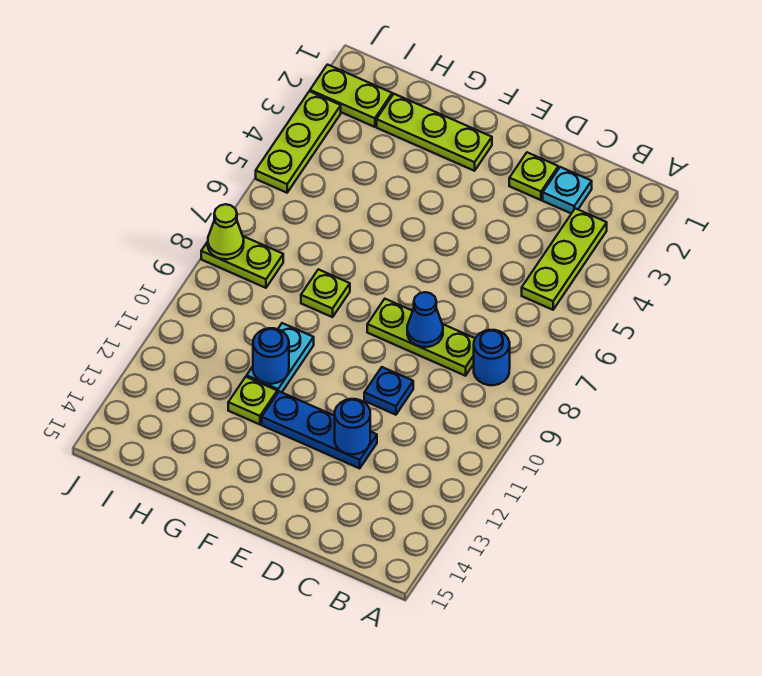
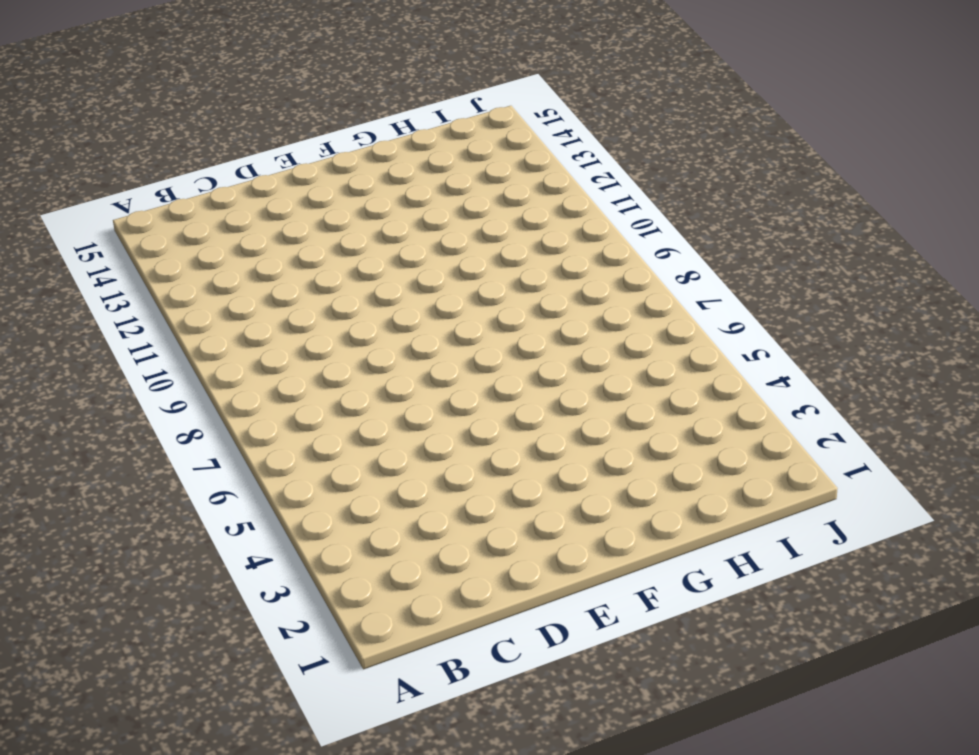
none -> lime plate B3:B5 level 1
none -> blue round brick B8 level 1
none -> cyan plate C2 level 1

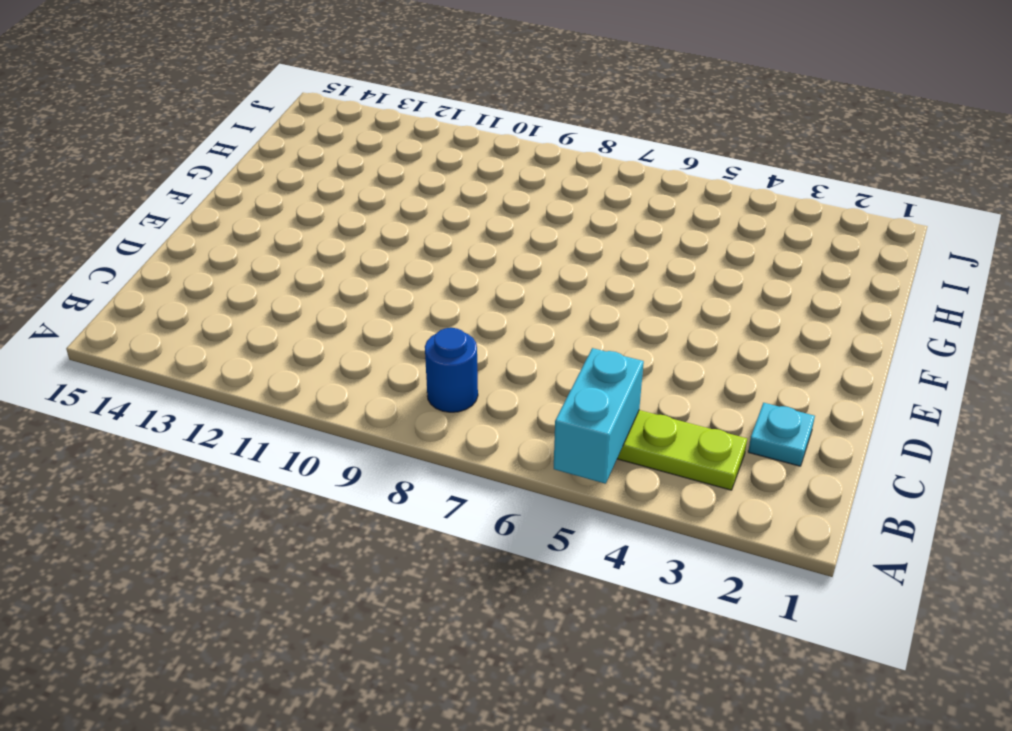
cyan brick A5:B5 level 2 -> none
none -> lime plate C8:E8 level 1
none -> lime plate D2 level 1
none -> blue plate D10 level 1

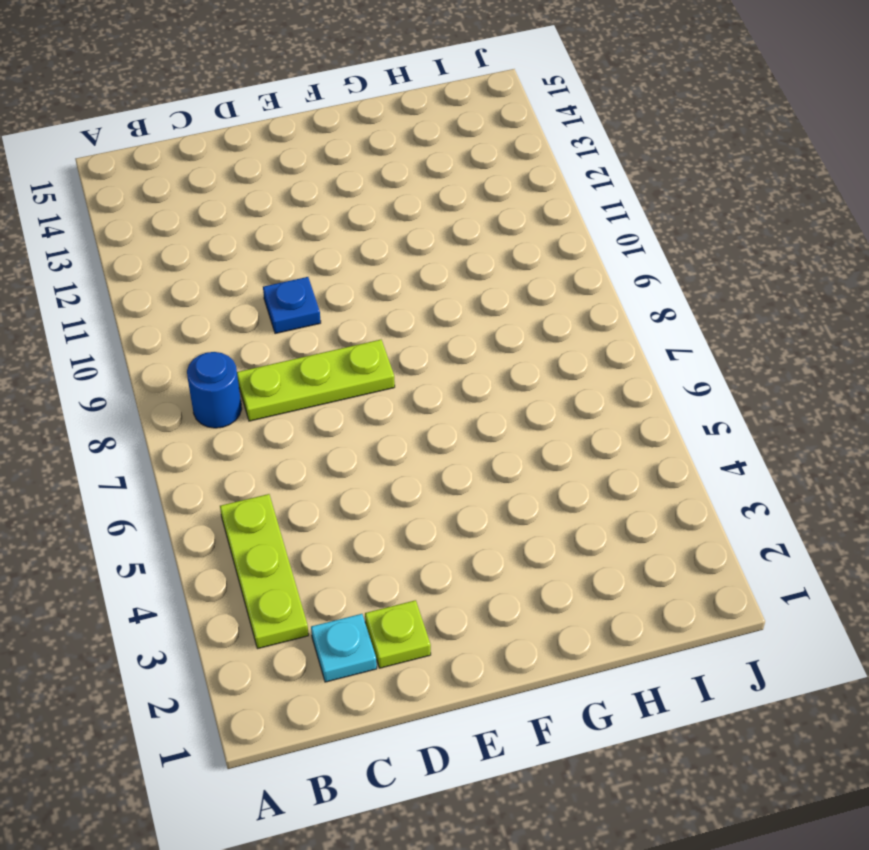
none -> blue plate D12:F12 level 1
none -> lime plate F2:H2 level 1
none -> lime plate G8 level 1

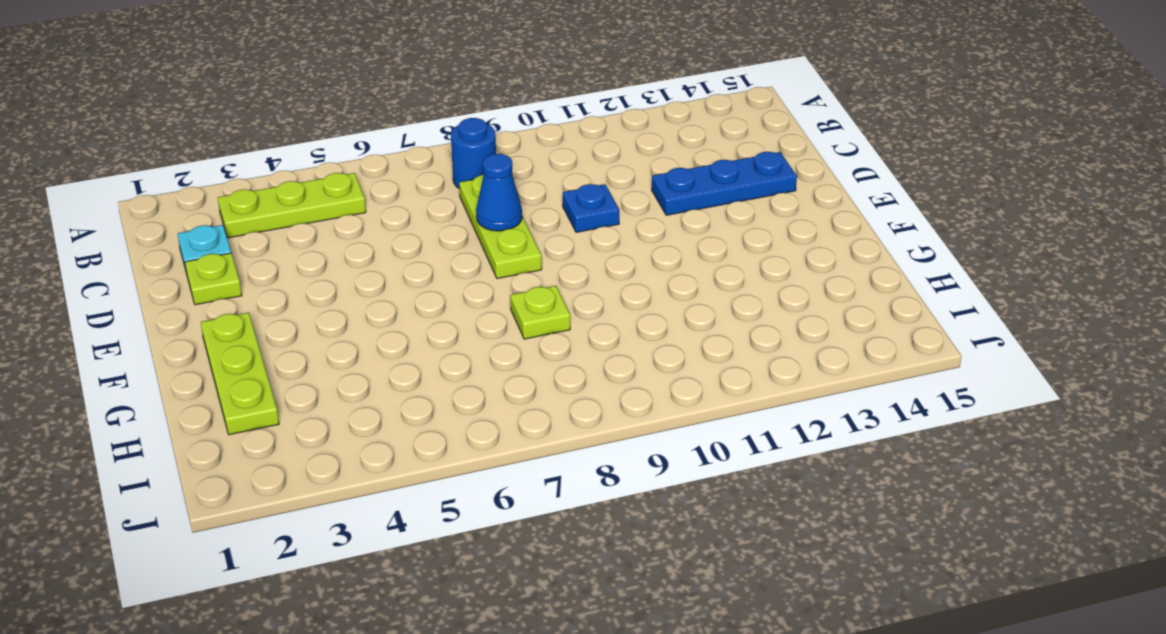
blue plate D12:D14 level 1 -> blue plate D12:F12 level 1
none -> cyan plate G10:G11 level 1
none -> lime plate G12 level 1
none -> lime plate I2:J2 level 1

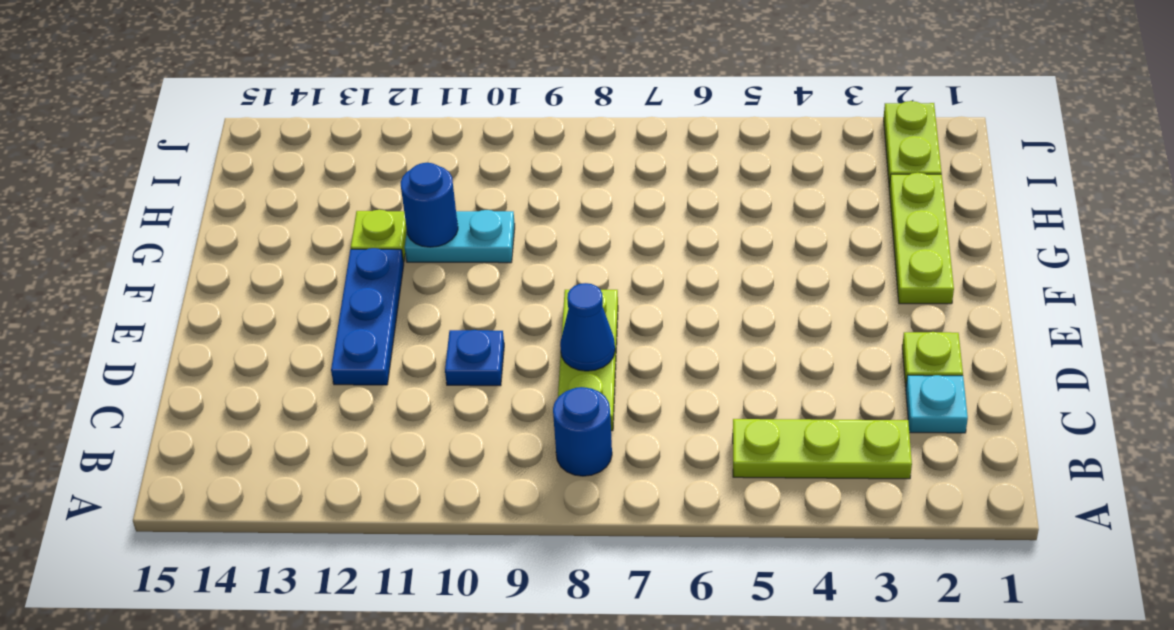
none -> lime plate G8 level 1
none -> lime plate I8:J8 level 1
none -> lime plate J3:J5 level 1

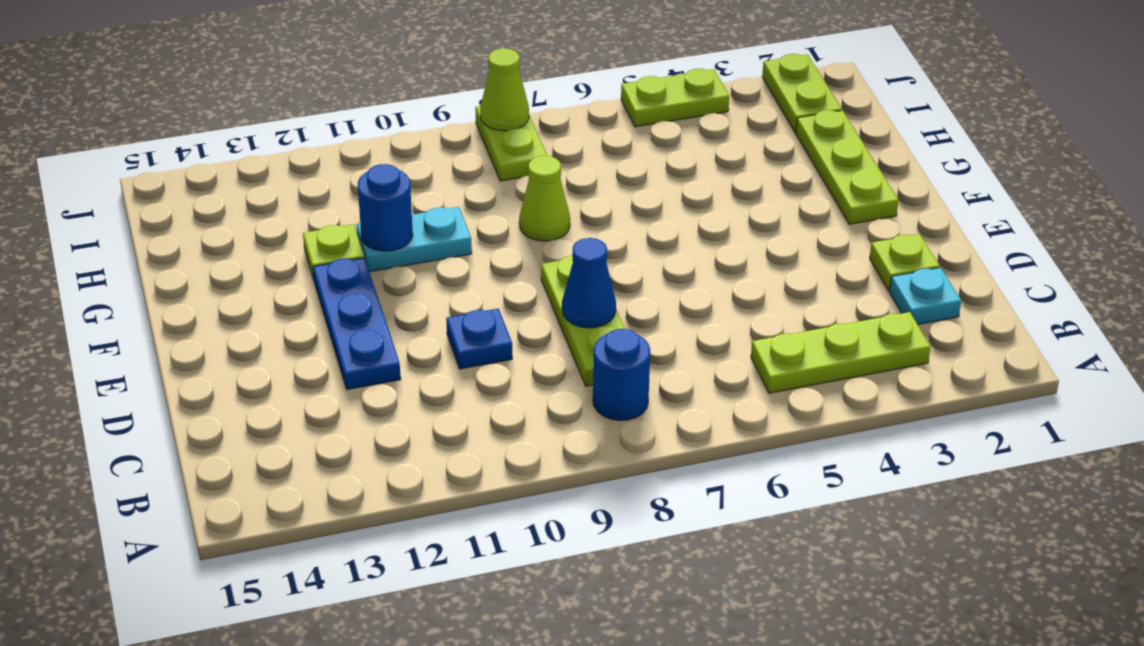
lime cone G8 level 1 -> lime plate G8 level 1
lime plate J4:J5 level 1 -> lime plate J3:J5 level 1
none -> blue round brick D12 level 2

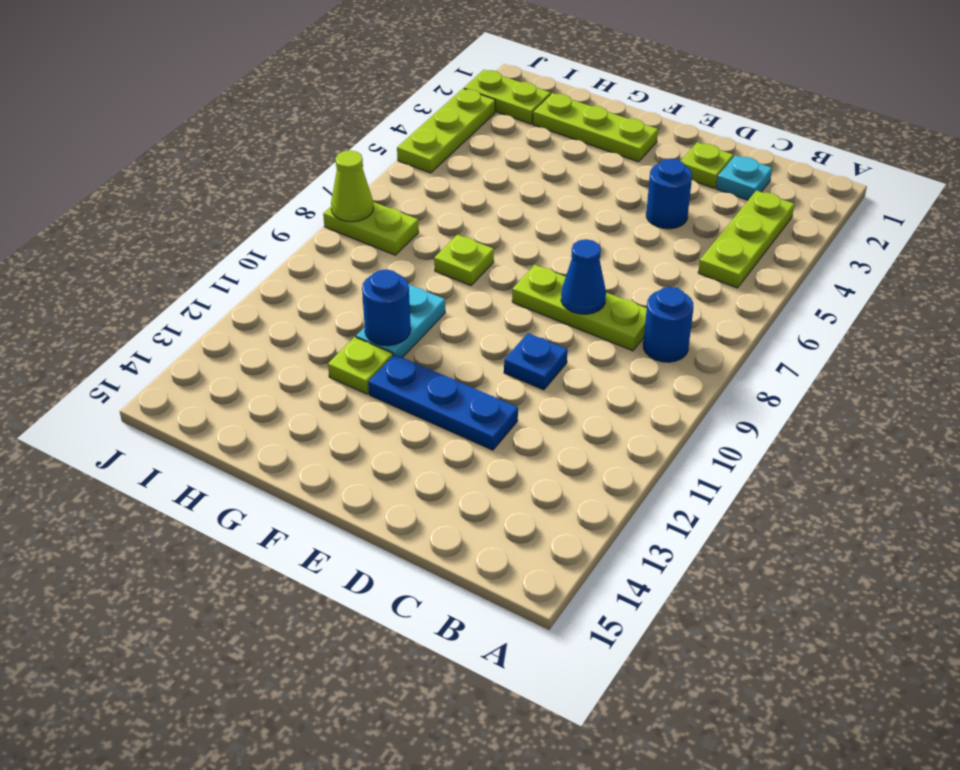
blue round brick D4 level 1 -> blue round brick D12 level 2

